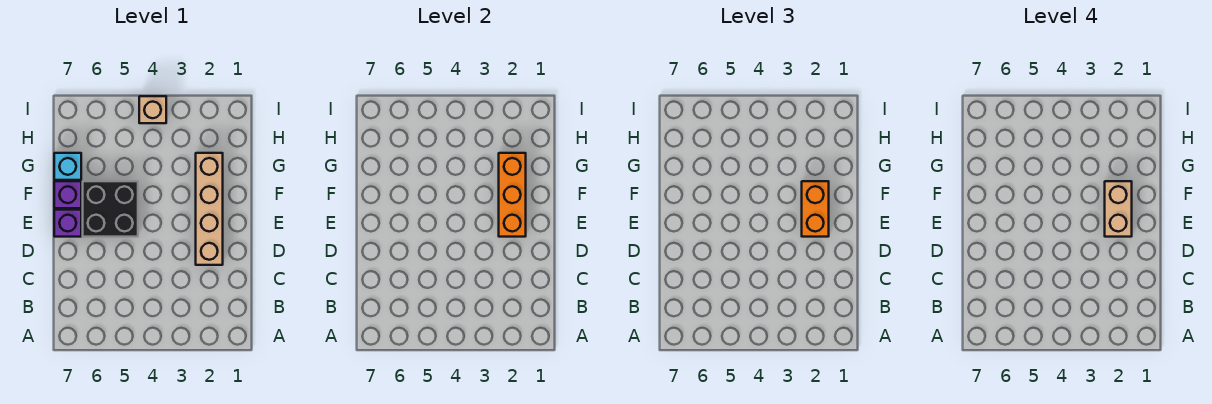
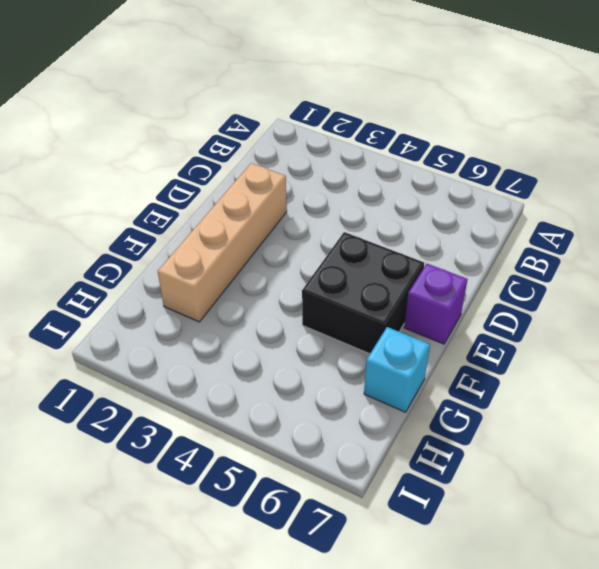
none -> purple brick F7 level 1
none -> tan brick I4 level 1

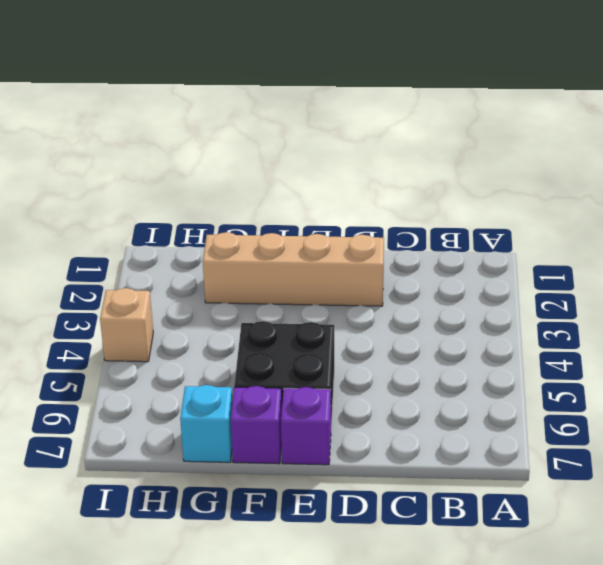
none -> orange brick E2:G2 level 2
none -> orange brick E2:F2 level 3

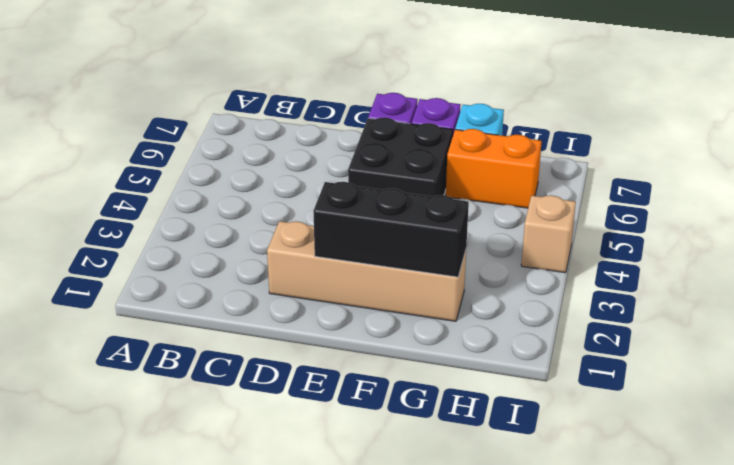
black brick E2:G2 level 2 -> orange brick E2:G2 level 2
orange brick G6:H6 level 1 -> orange brick E2:F2 level 3
none -> tan brick E2:F2 level 4

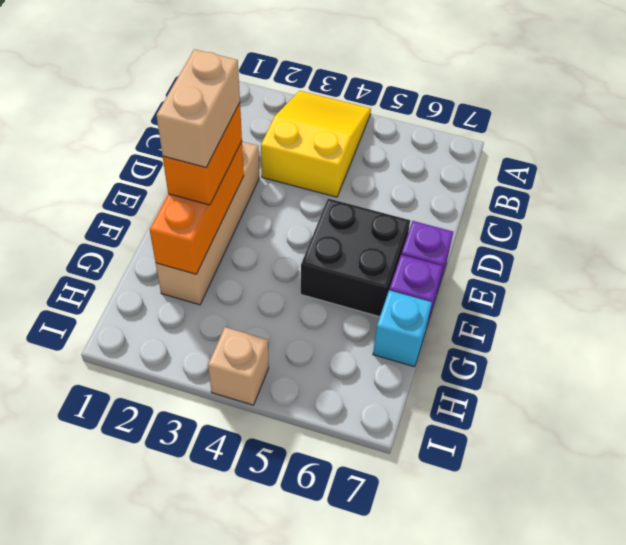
yellow slope A3:C4 level 1 top C -> none

